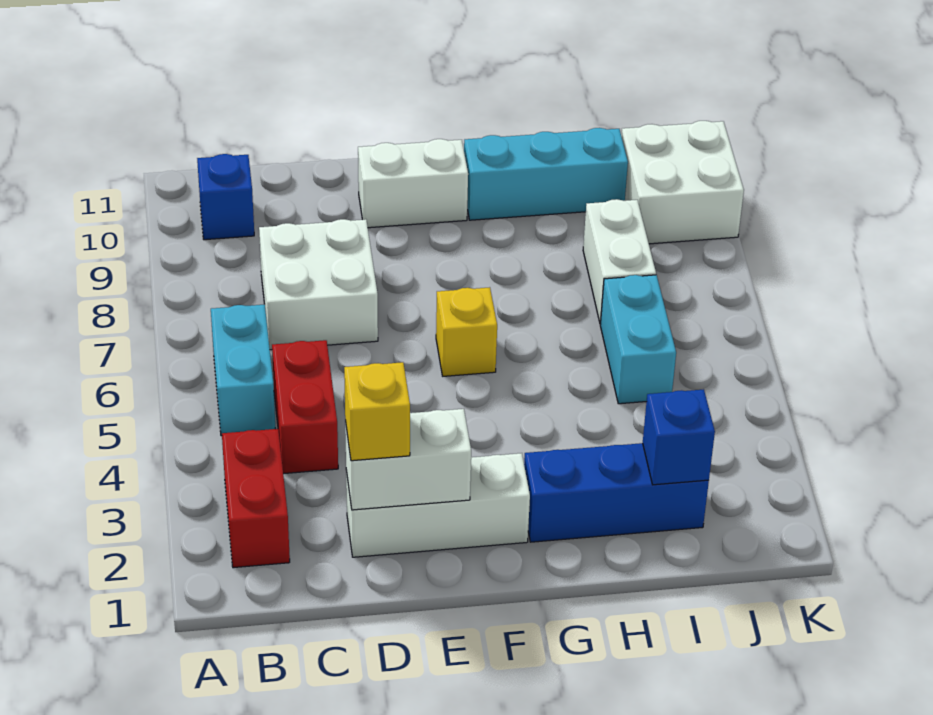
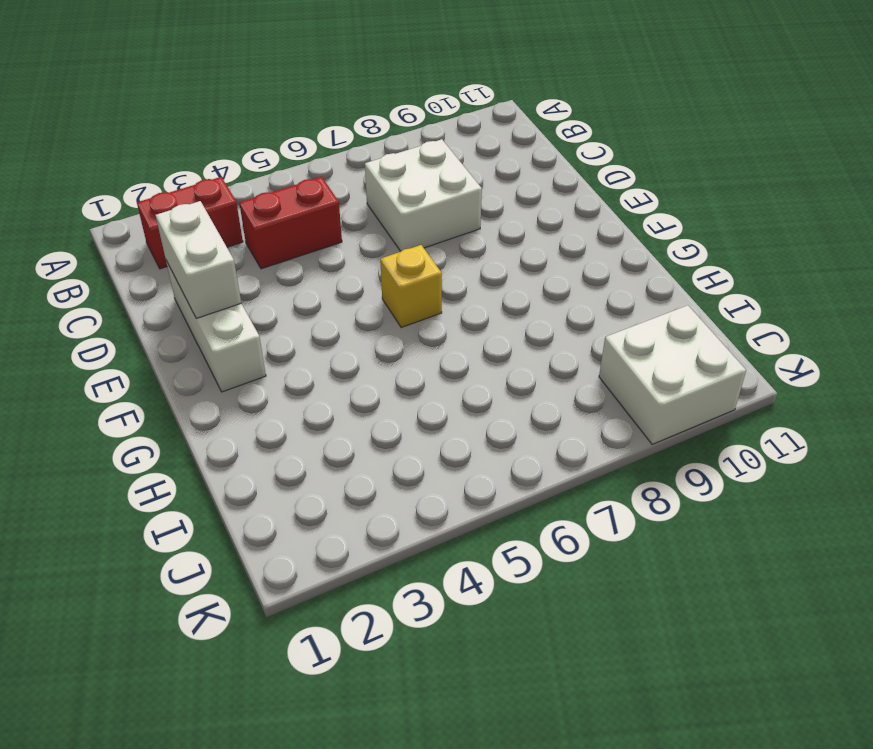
none -> cyan brick B5:B6 level 1
none -> blue brick B10 level 1
none -> white brick E10:F10 level 1

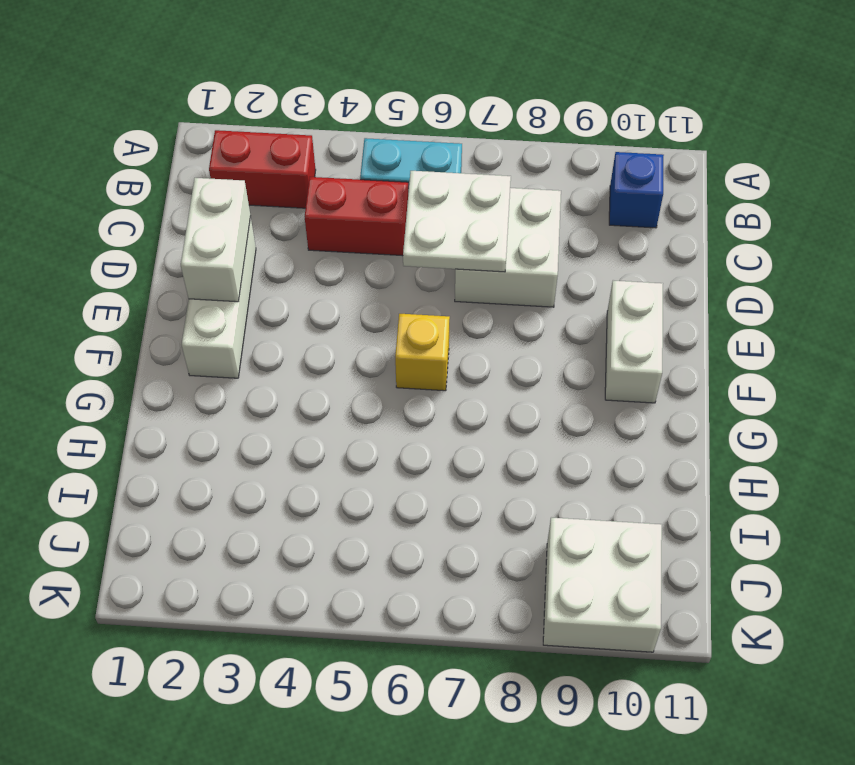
white plate C6:D7 level 2 -> none
none -> blue brick G2:I2 level 1
none -> cyan brick G10:I10 level 1
none -> cyan brick I5:I6 level 1

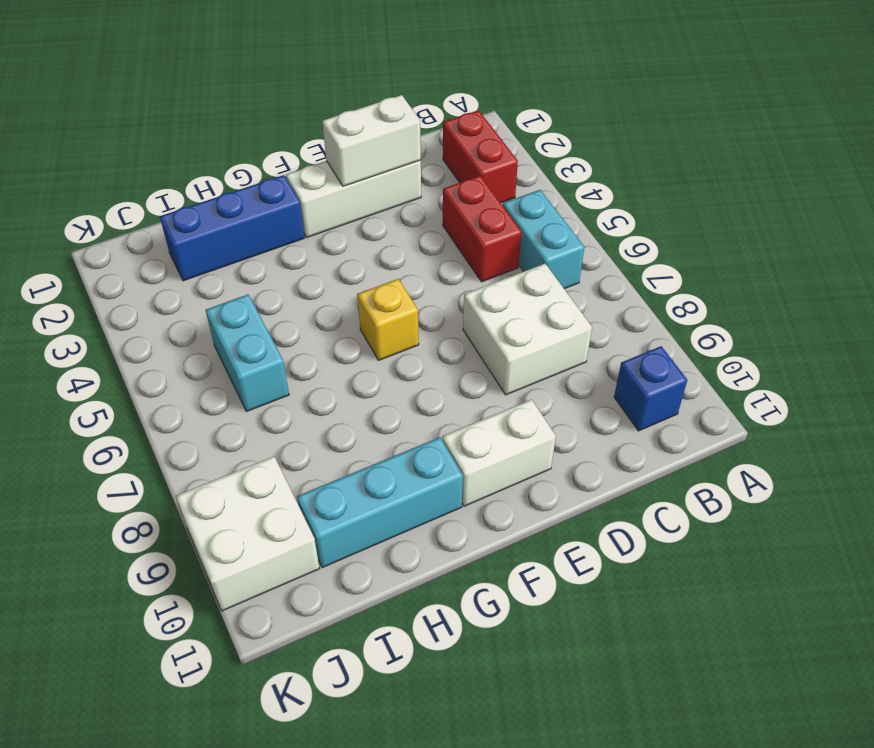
none -> white brick I7:I8 level 1
none -> blue brick I2 level 2
none -> yellow brick D2 level 3

